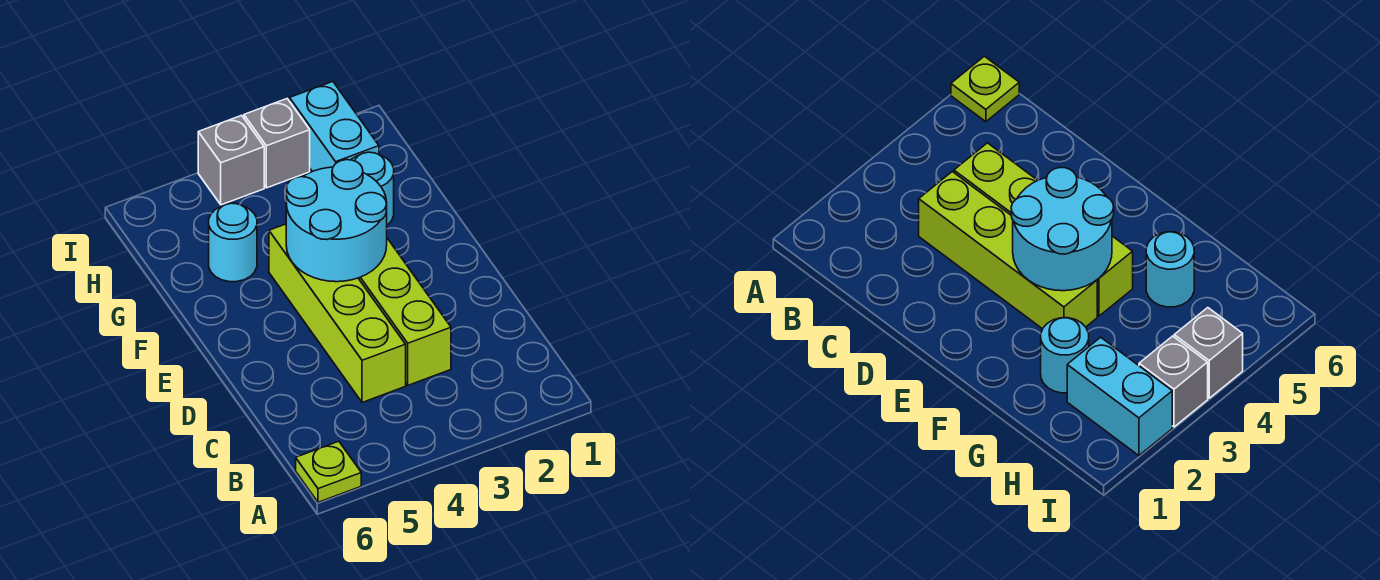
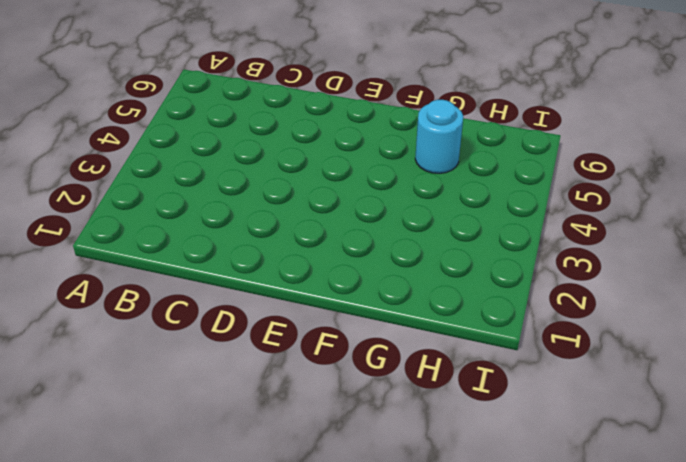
none -> lime plate A6 level 1
none -> lime brick C3:F3 level 1

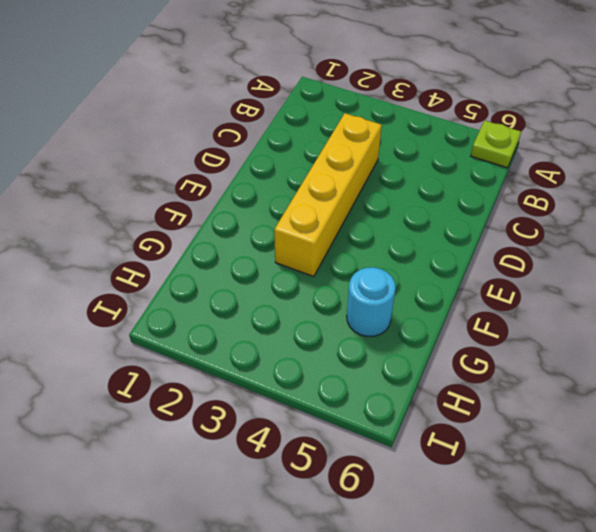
yellow brick C3:F3 level 1 -> lime brick C3:F3 level 1
none -> lime brick C4:F4 level 1
none -> cyan round brick G2 level 1

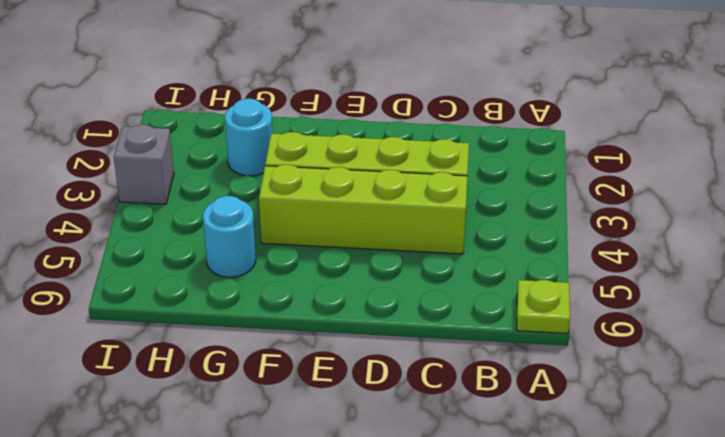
none -> cyan brick H2:I2 level 1
none -> grey brick I4 level 1

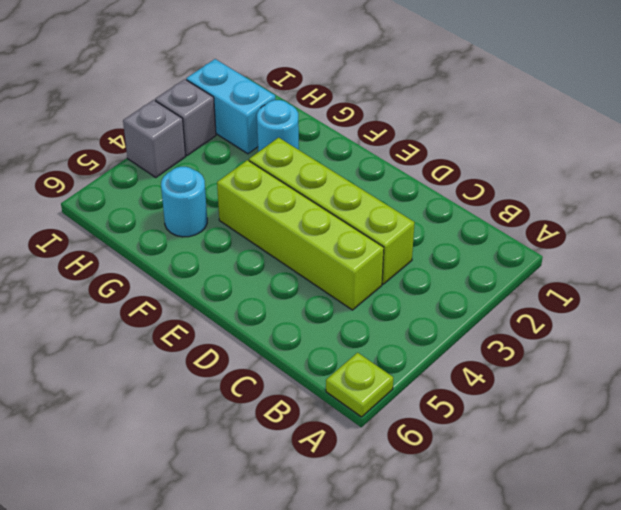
none -> cyan round brick E3:F4 level 2

